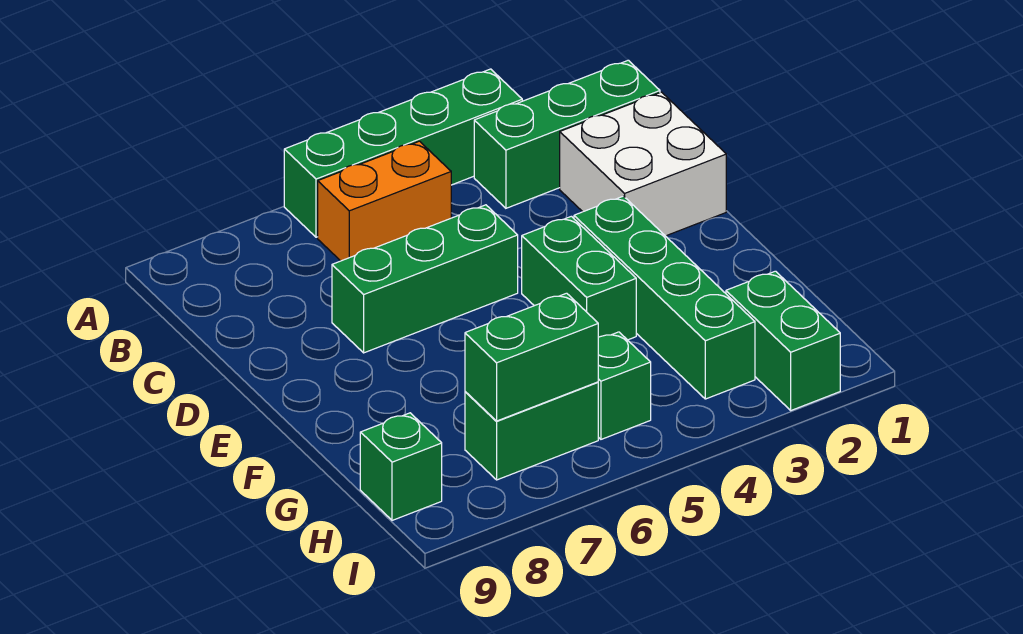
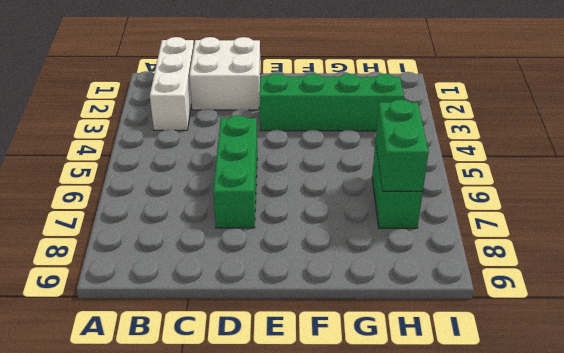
white brick B1:B3 level 1 -> green brick B1:B3 level 1
none -> green brick A3:A6 level 1
none -> orange brick B5:B6 level 1
none -> green brick E4:F4 level 1

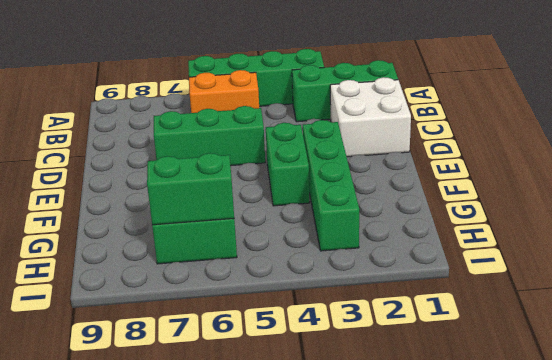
none -> green brick H2:I2 level 1
none -> green brick H5 level 1
none -> green brick H9 level 1

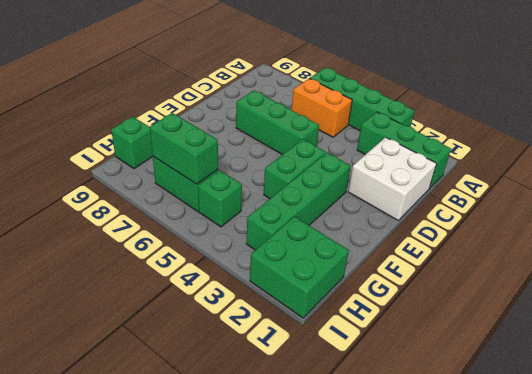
green brick H1:I2 level 1 -> green brick H2:I2 level 1

